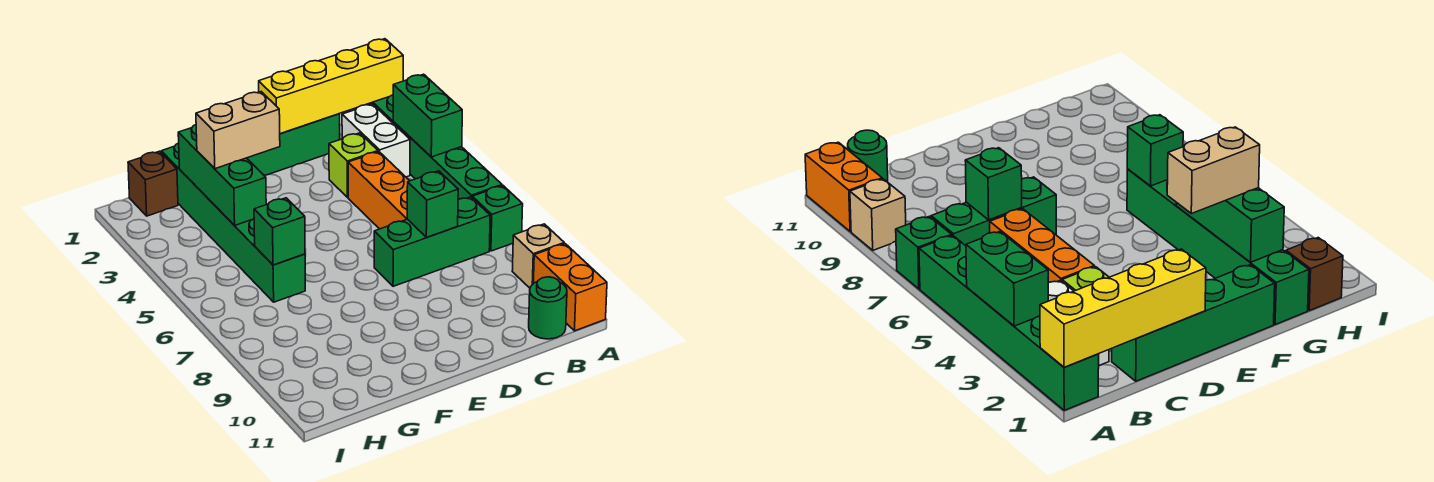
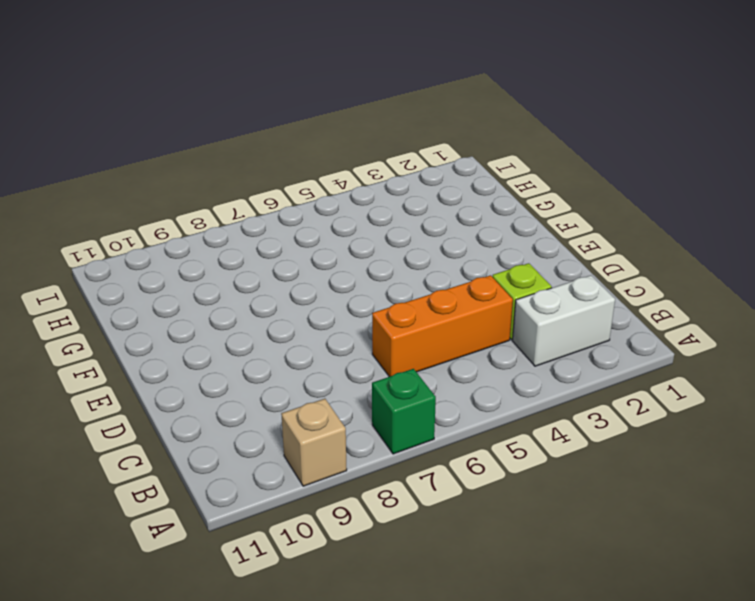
none -> green brick A1:A6 level 1
none -> orange brick A10:A11 level 1
none -> green brick B7:D7 level 1

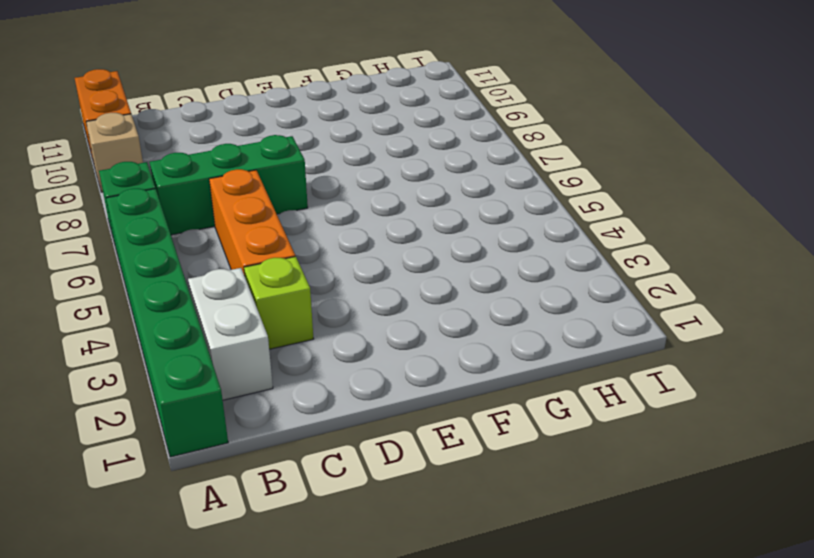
none -> green round brick B11 level 1
none -> green brick C1:F1 level 1
none -> green brick G1:G6 level 1

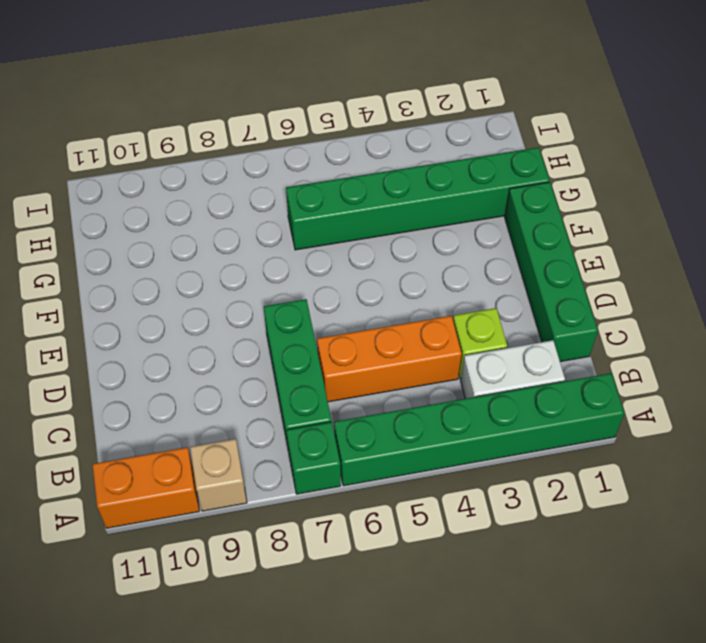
none -> green round brick B11 level 1
none -> brown brick H1 level 1
none -> yellow brick A1:D1 level 2

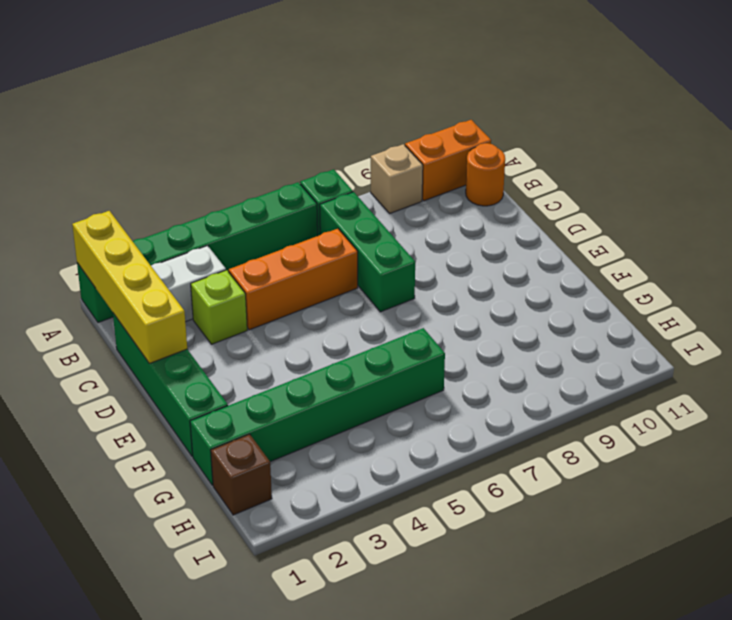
orange round brick B11 level 1 -> green round brick B11 level 1
none -> green brick A3:A4 level 2
none -> green brick C7 level 2
none -> green brick G2:G4 level 2

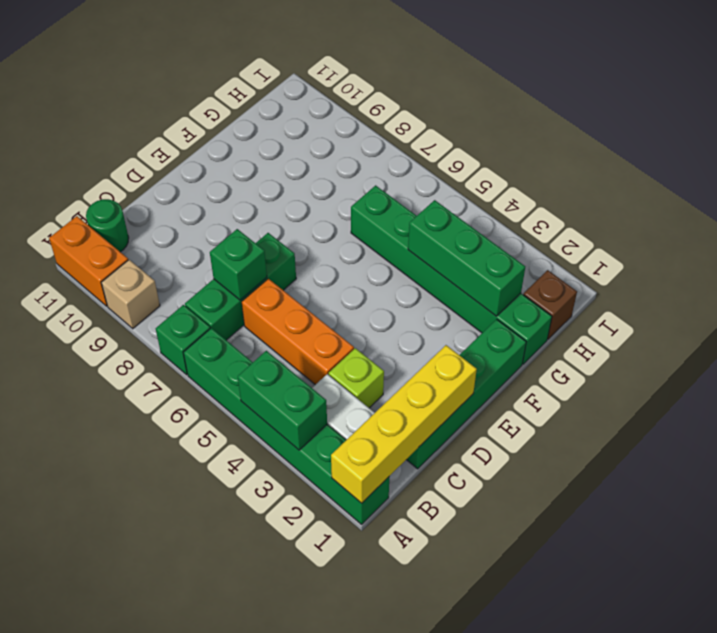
none -> green brick G6 level 2
none -> tan brick F3:G3 level 3

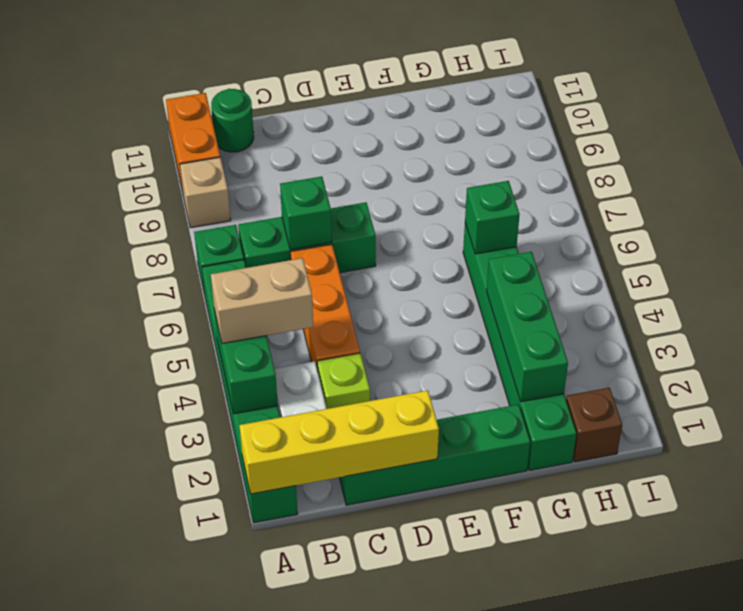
tan brick A4:B4 level 3 -> tan brick F3:G3 level 3

